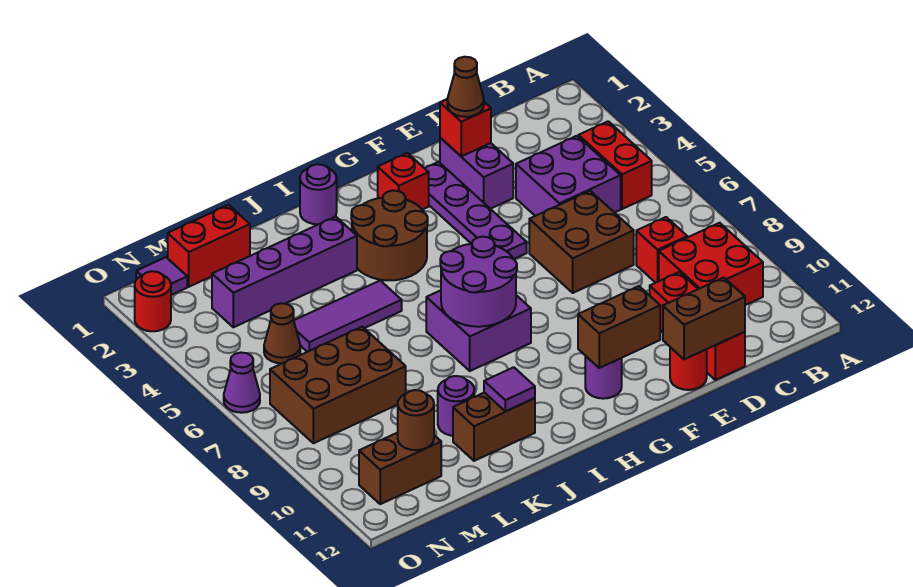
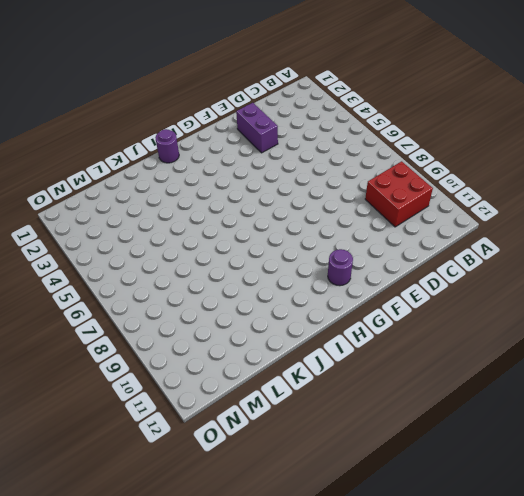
none -> red brick B4:B5 level 1
none -> purple brick C4:D5 level 1
none -> red brick C8 level 1
none -> brown brick D6:E7 level 1

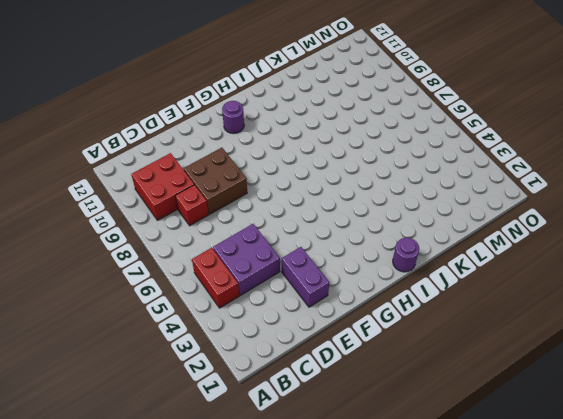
brown brick D8:E9 level 1 -> brown brick D6:E7 level 1
none -> red brick D10:D12 level 1
none -> red round brick E12 level 1
none -> purple plate F2:F5 level 1
none -> red brick G2 level 1

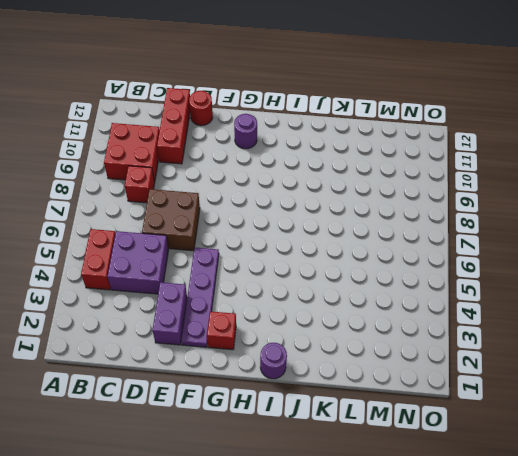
none -> brown round brick H3:I4 level 1
none -> purple brick H7:I8 level 1
none -> purple brick J3:M3 level 1
none -> purple tile J5:L5 level 1

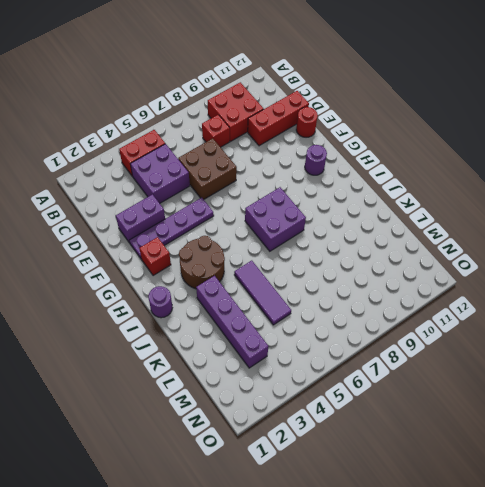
none -> brown brick J11:K11 level 1
none -> purple round brick K10 level 1
none -> red brick L1:M1 level 1
none -> brown brick L7:N8 level 1

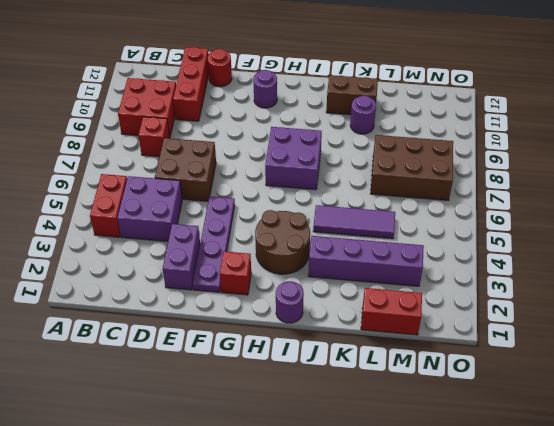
none -> brown cone M5 level 1
none -> brown brick M11:N11 level 1
none -> purple tile N1 level 1
none -> red round brick O2 level 1

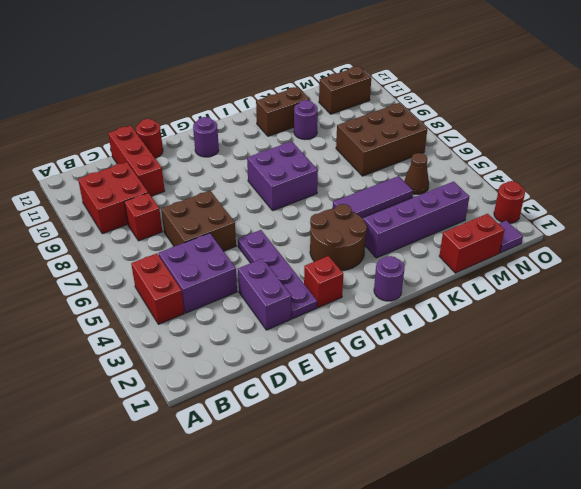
none -> purple cone O6 level 1
none -> brown brick D12:E12 level 2
none -> red brick E2 level 2
none -> brown brick F11:G11 level 2

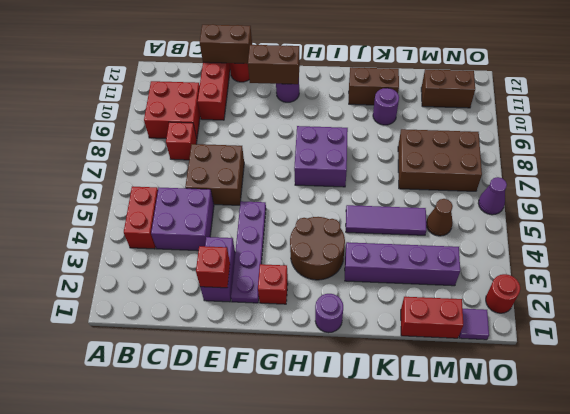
none -> purple round brick H7:I8 level 2
none -> purple tile J11 level 2
none -> brown round brick M11 level 2
none -> brown cone E2 level 3

